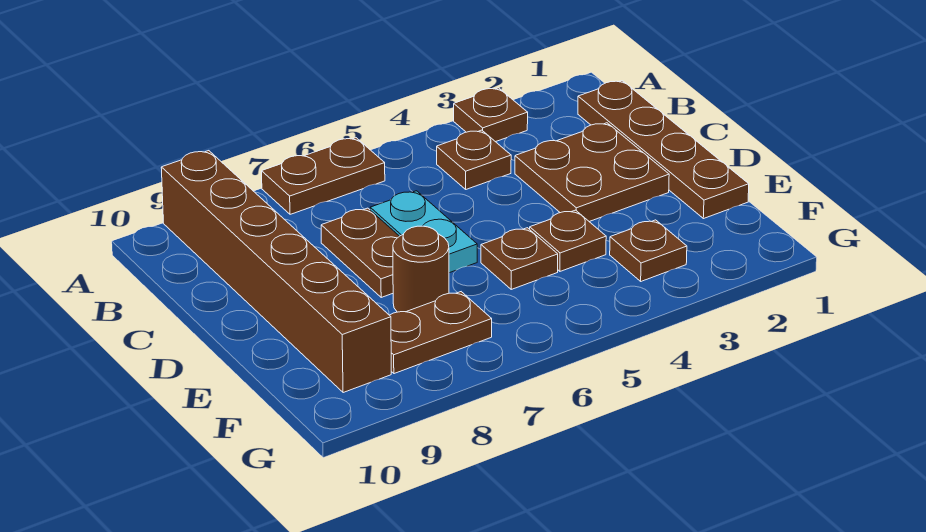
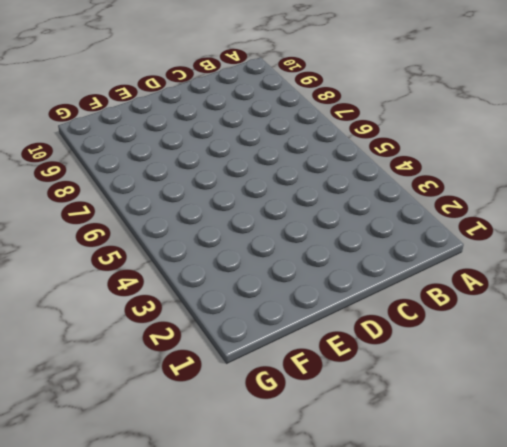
none -> brown plate A3 level 1
none -> brown plate A6:A7 level 1
none -> brown brick A9:F9 level 1

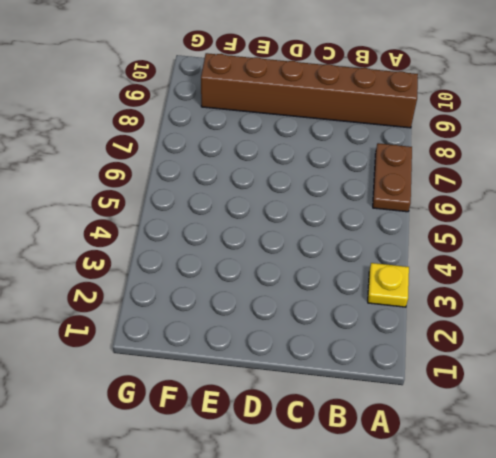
yellow plate A3 level 1 -> brown plate A3 level 1
none -> brown plate B1:E1 level 1
none -> brown plate B4 level 1
none -> brown plate C2:D3 level 1

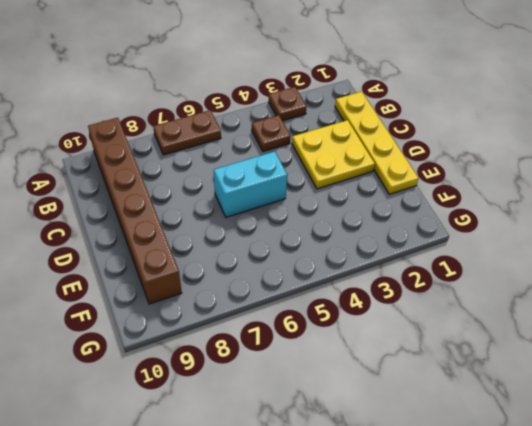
yellow plate B1:E1 level 1 -> brown plate B1:E1 level 1
yellow plate C2:D3 level 1 -> brown plate C2:D3 level 1
cyan brick D5:D6 level 1 -> cyan plate C6:D6 level 1
none -> brown plate C7:D7 level 1
none -> brown plate E4 level 1
none -> brown plate E5 level 1

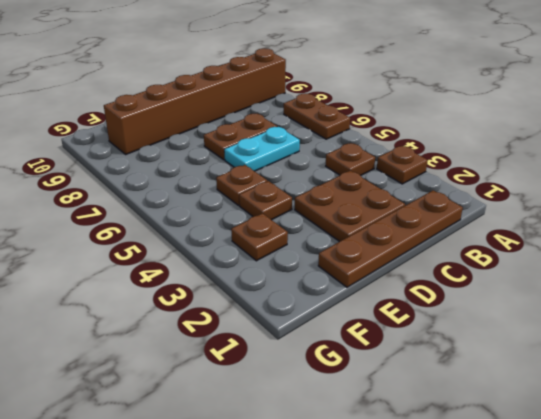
none -> brown round brick E7 level 1
none -> brown plate F7:F8 level 1

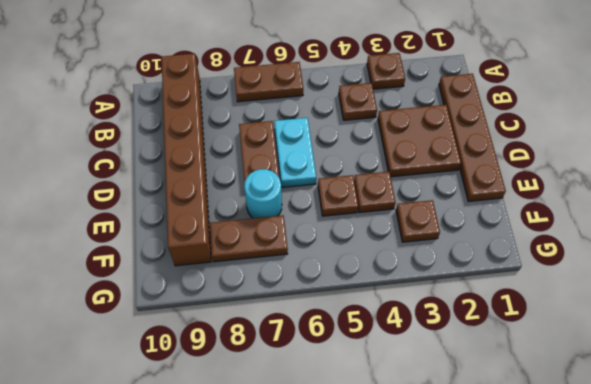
cyan round brick E7 level 1 -> brown round brick E7 level 1

